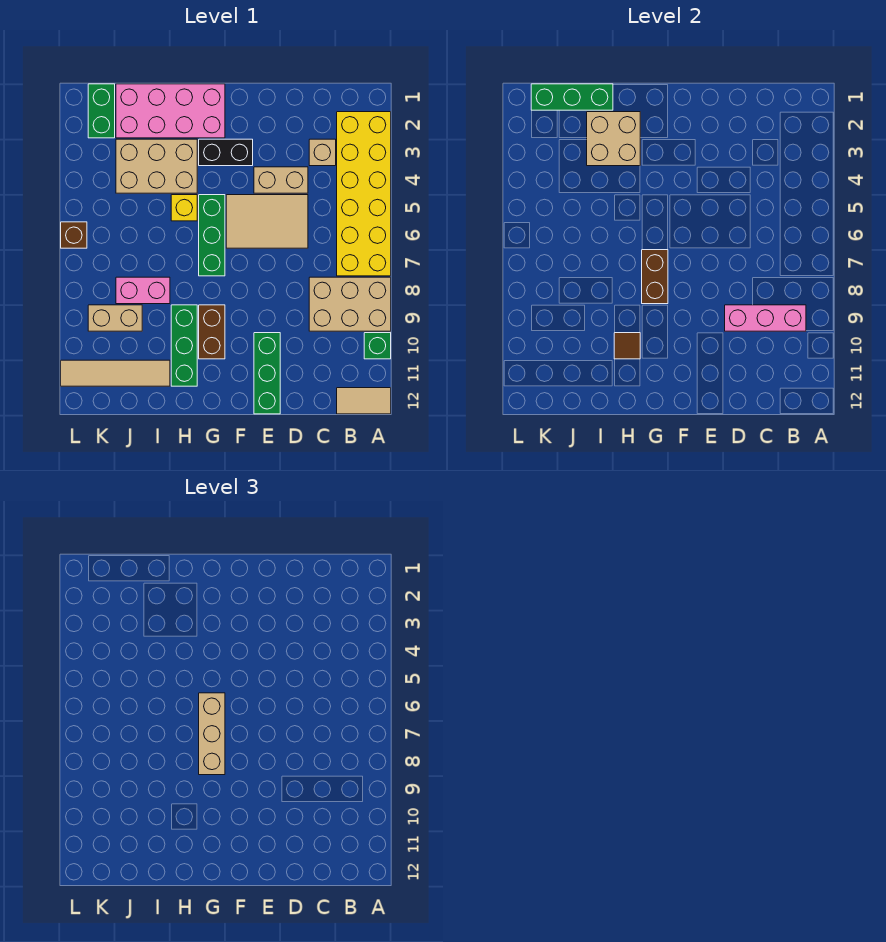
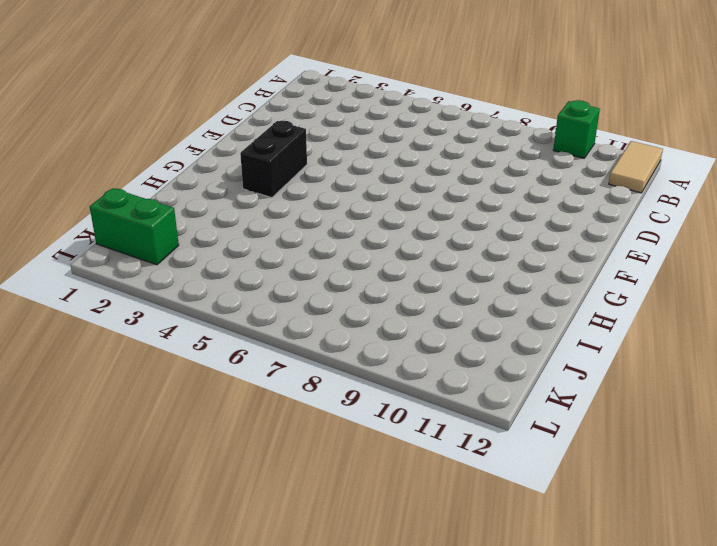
none -> yellow brick A2:B7 level 1
none -> tan brick A8:C9 level 1
none -> tan brick C3 level 1

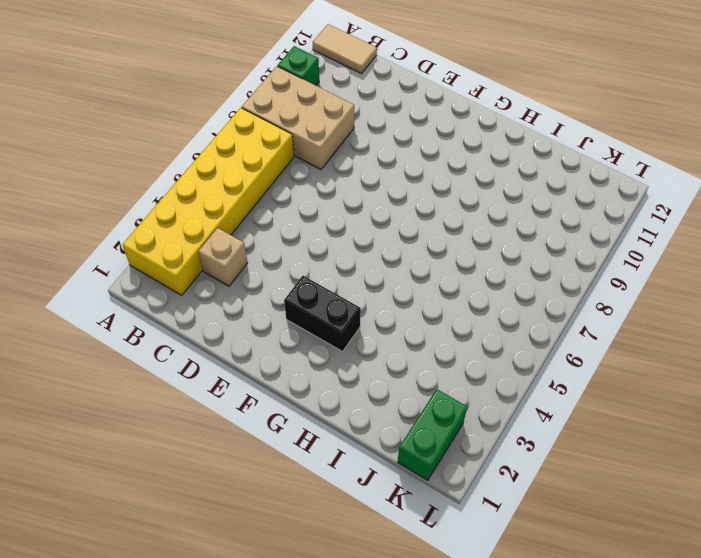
none -> tan brick D4:E4 level 1
none -> tan tile D5:F6 level 1
none -> green brick E10:E12 level 1

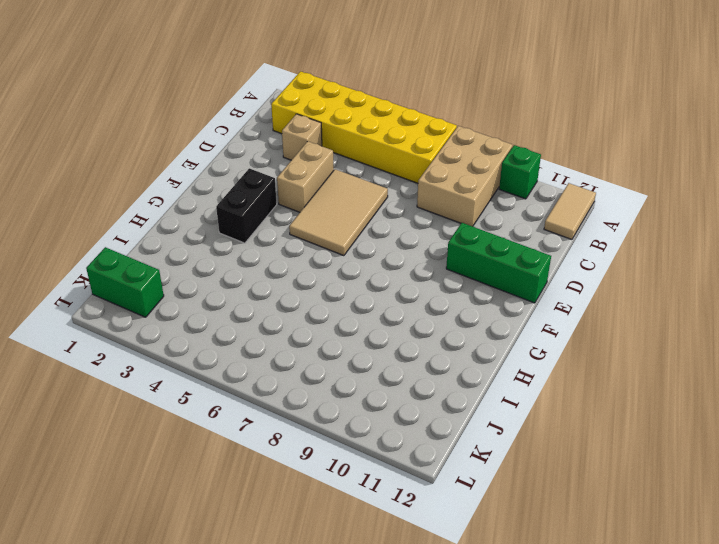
none -> pink brick G1:J2 level 1
none -> green brick G5:G7 level 1
none -> brown brick G9:G10 level 1

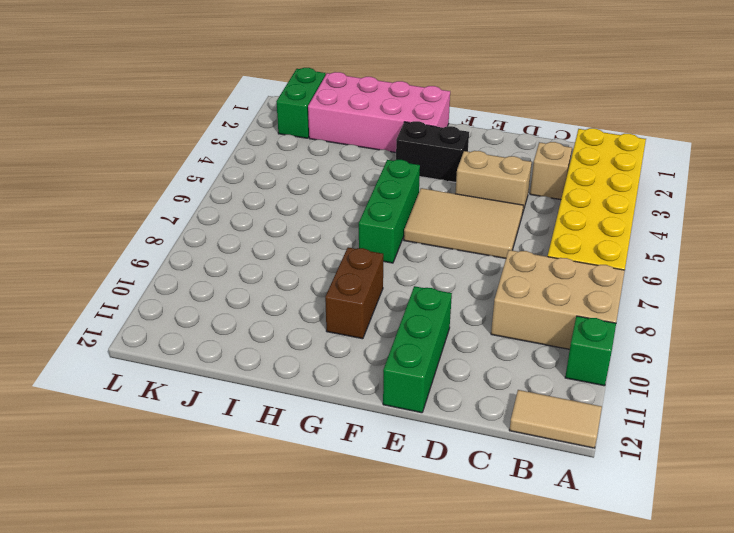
none -> tan brick H3:J4 level 1
none -> yellow brick H5 level 1
none -> green brick H9:H11 level 1

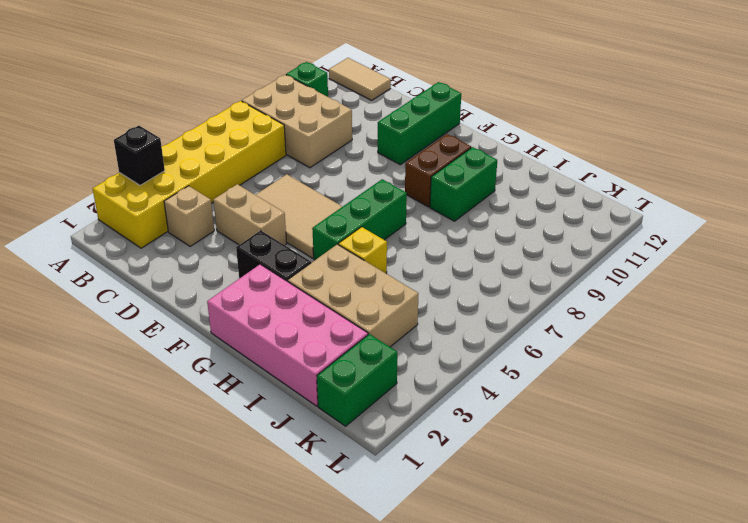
black brick A3 level 2 -> none
green brick H9:H10 level 1 -> green brick H9:H11 level 1
none -> pink brick I8:J8 level 1
none -> tan tile I11:L11 level 1
none -> tan brick J9:K9 level 1

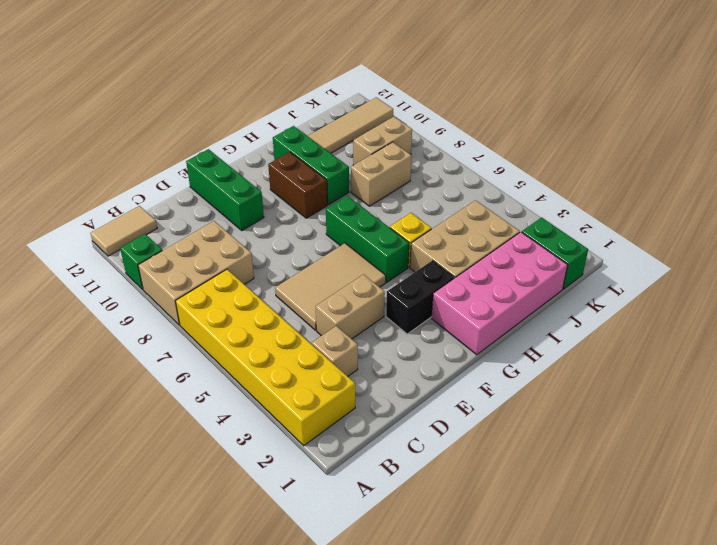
tan brick I8:J8 level 1 -> pink brick I8:J8 level 1
none -> brown brick L6 level 1
none -> pink brick B9:D9 level 2
none -> brown brick G7:G8 level 2

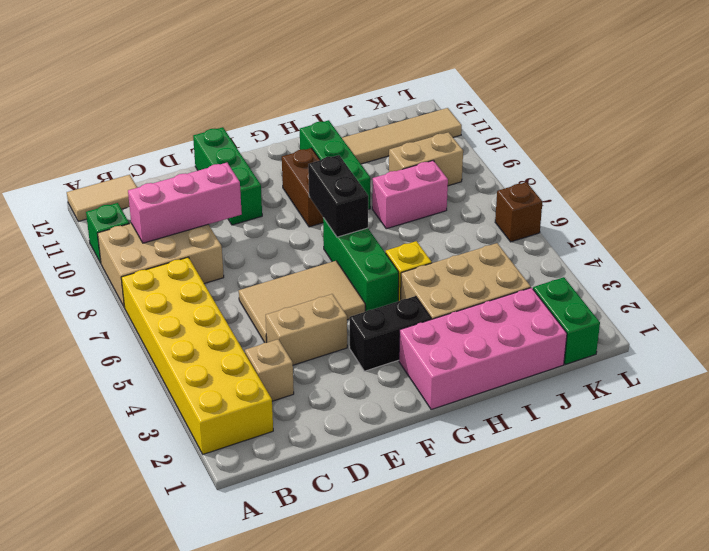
black brick G7:G8 level 2 -> brown brick G7:G8 level 2
none -> tan brick H2:I3 level 2
none -> brown tile H10 level 2
none -> green brick I1:K1 level 2

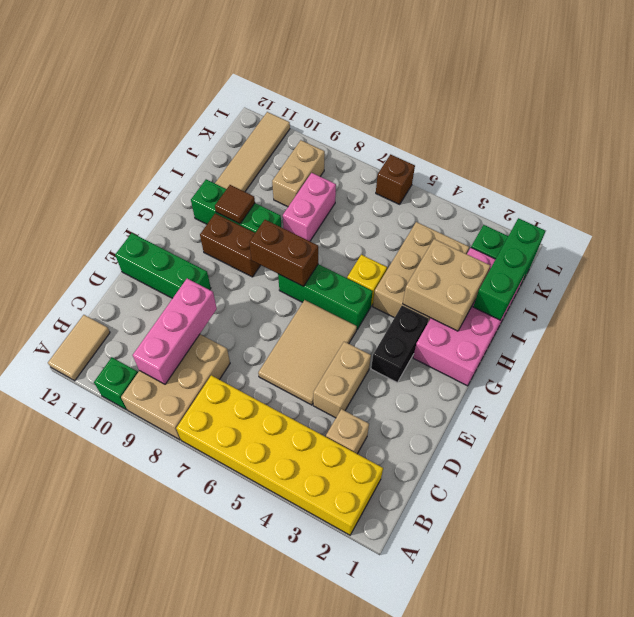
none -> tan brick G6:G8 level 3

